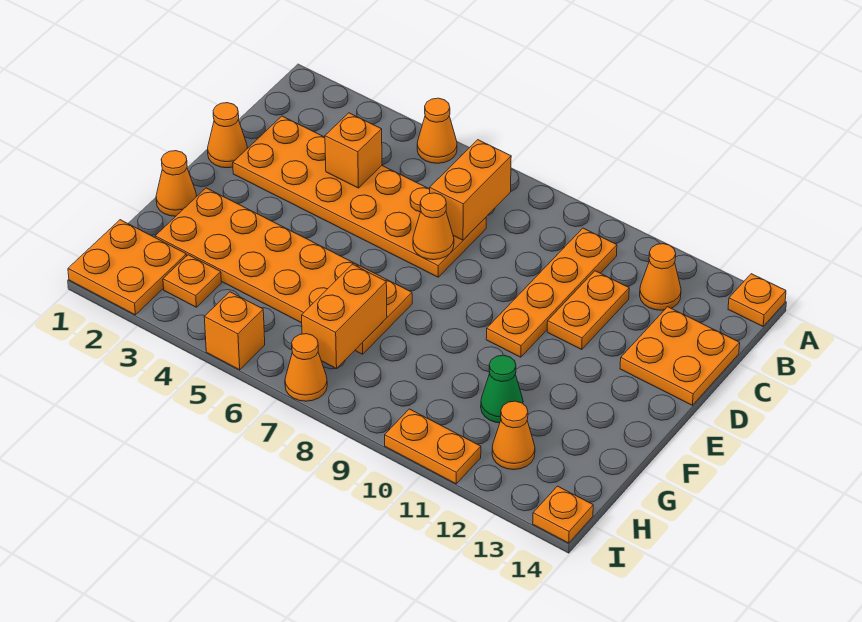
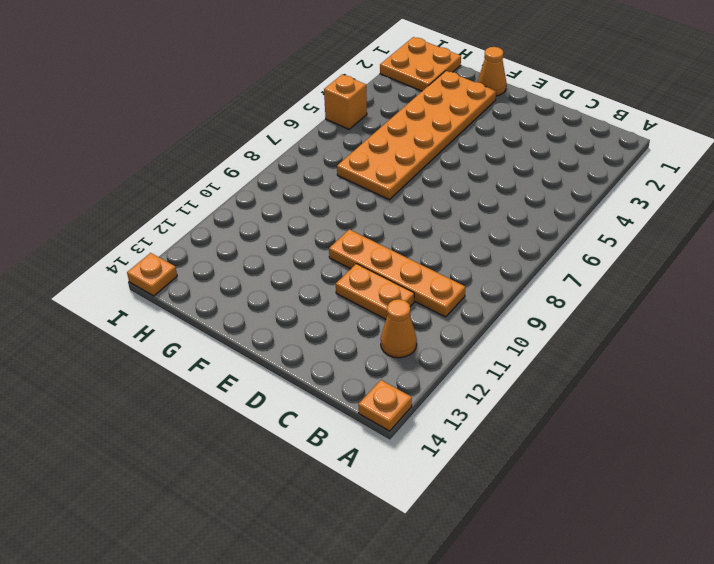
none -> orange cone A5 level 1
none -> orange plate C2:D7 level 1
none -> orange plate C13:D14 level 1

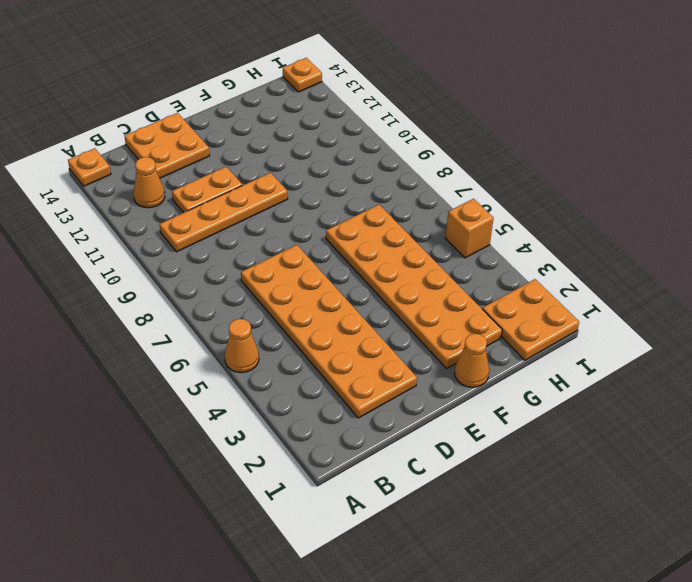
none -> orange cone D1 level 1
none -> green cone G11 level 1
none -> orange plate H3 level 1

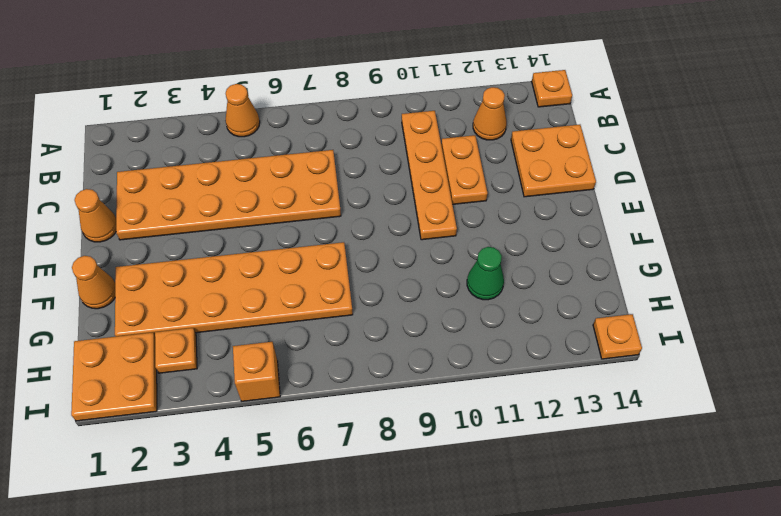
none -> orange cone H12 level 1
none -> orange cone I7 level 1
none -> orange plate I10:I11 level 1

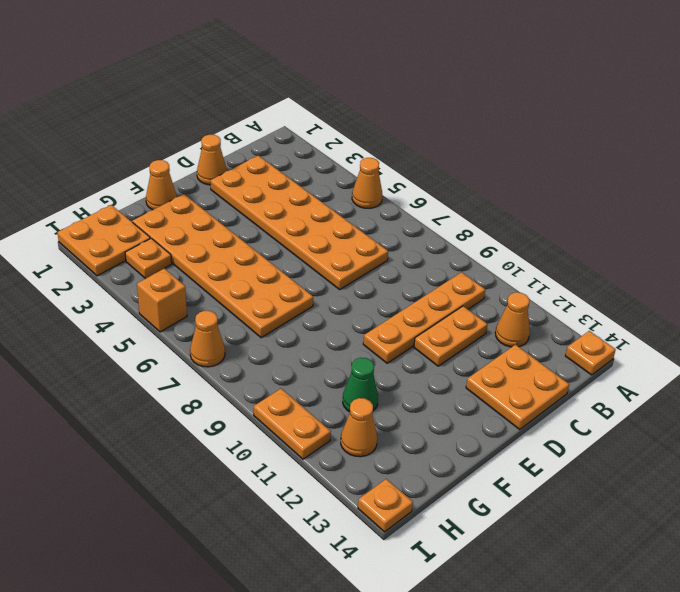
none -> orange brick B7:C7 level 2
none -> orange brick C4 level 2
none -> orange cone D7 level 2

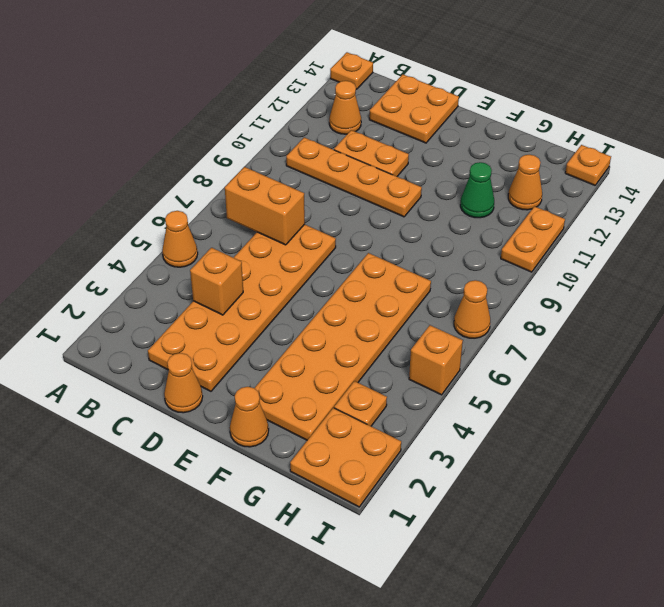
none -> orange cone D7 level 2
none -> orange brick G7:H7 level 2

